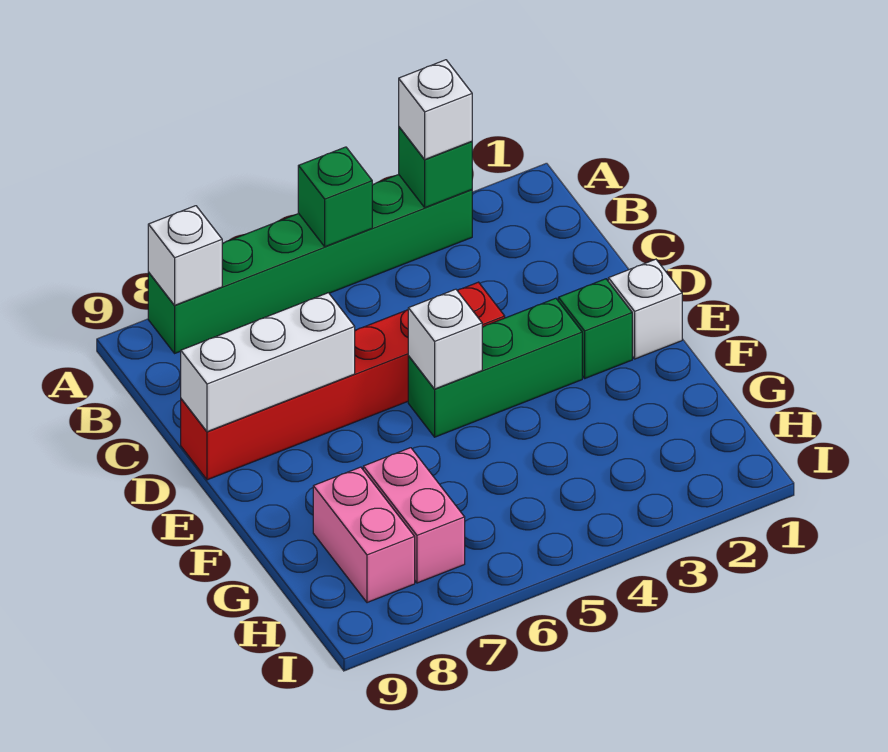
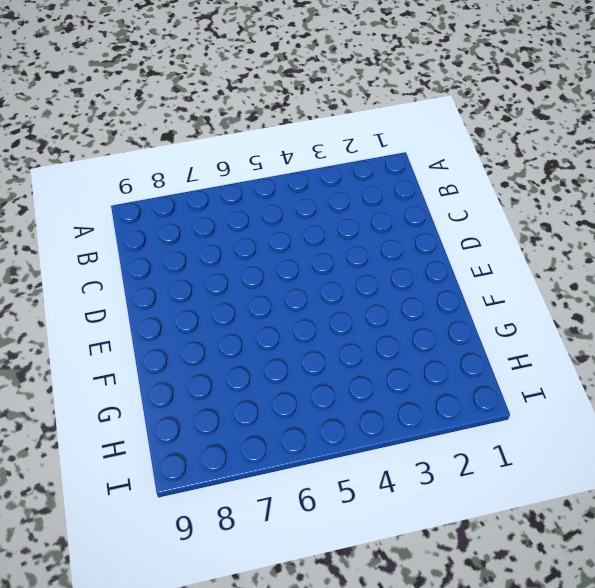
none -> green brick A3:A8 level 1
none -> red brick D4:D9 level 1
none -> white brick E1 level 1

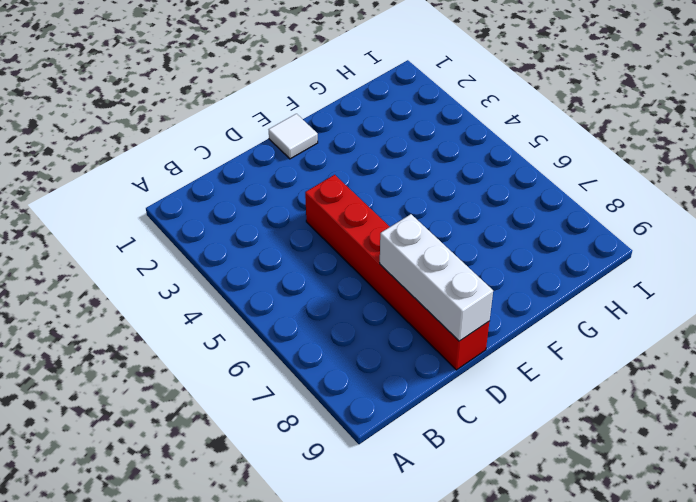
white tile E1 level 1 -> white brick E1 level 1
none -> green brick A3:A8 level 1
none -> green brick E2 level 1
none -> green brick E3:E5 level 1

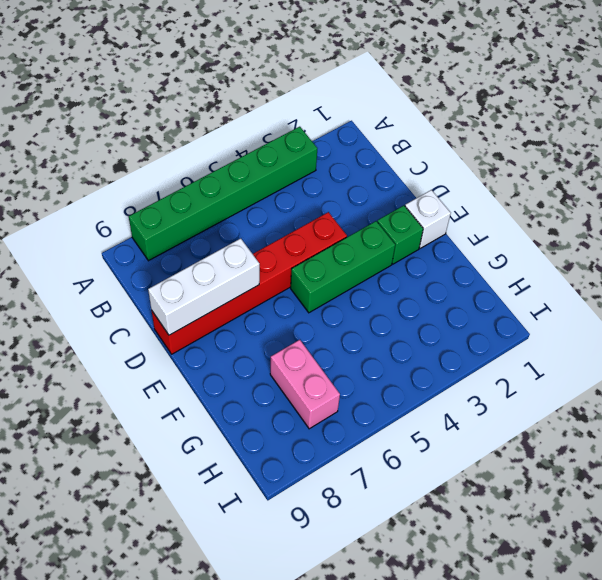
none -> pink brick G8:H8 level 1
none -> green brick A3 level 2
none -> green brick A5 level 2

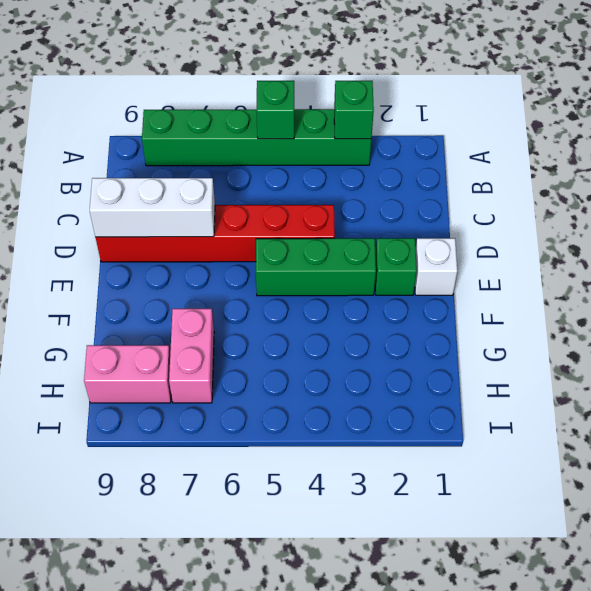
pink brick H8:H9 level 1 -> pink brick G8:H8 level 1
none -> white brick A8 level 2
none -> white brick E5 level 2
none -> white brick A3 level 3

